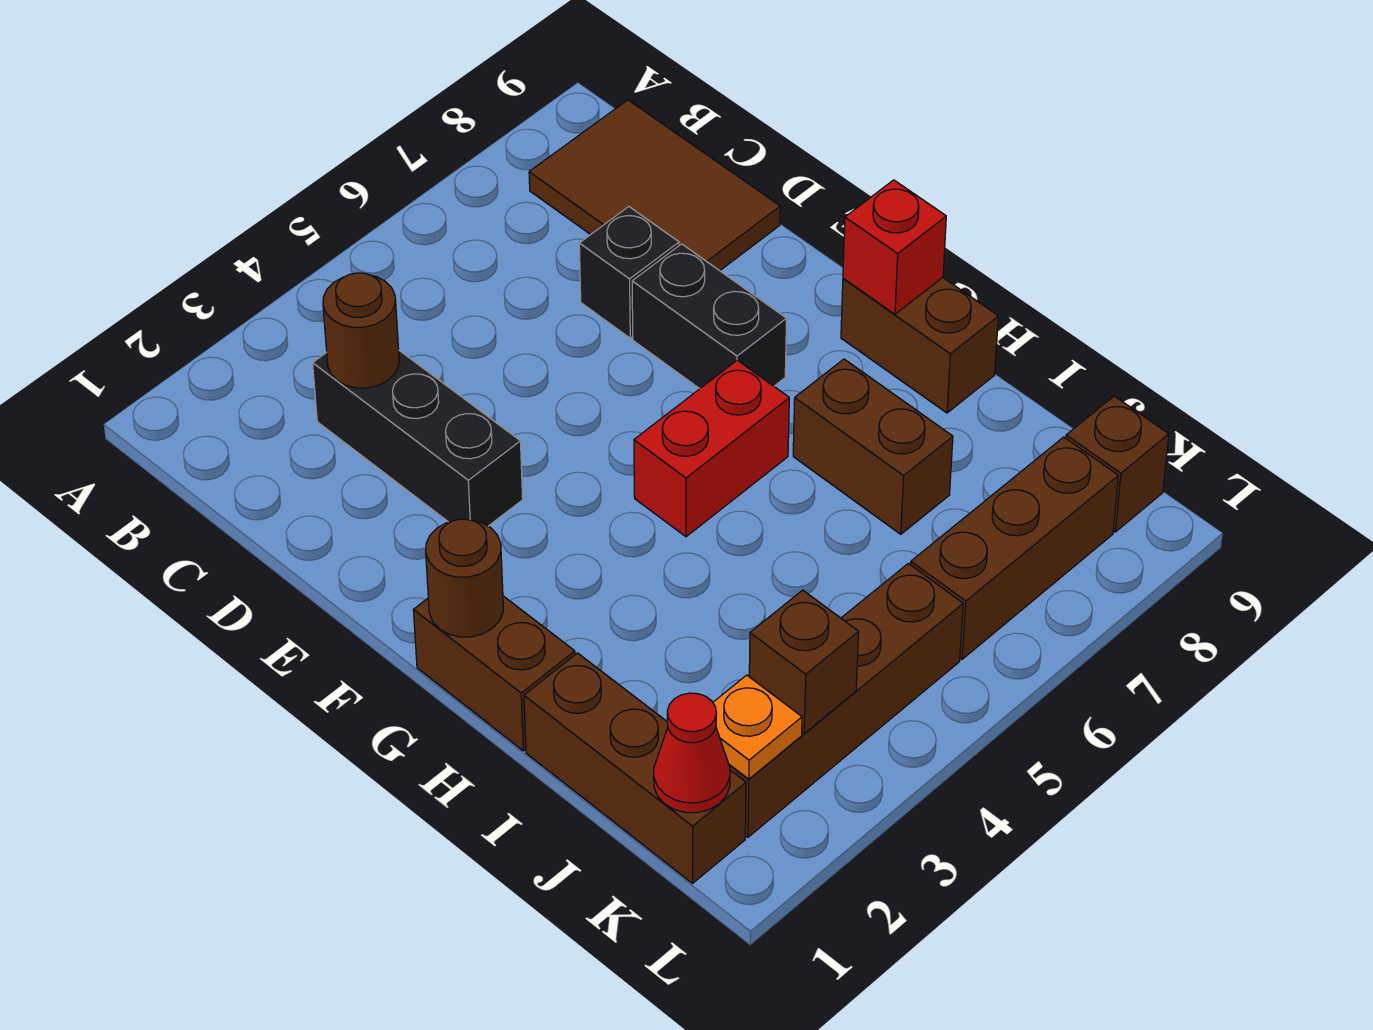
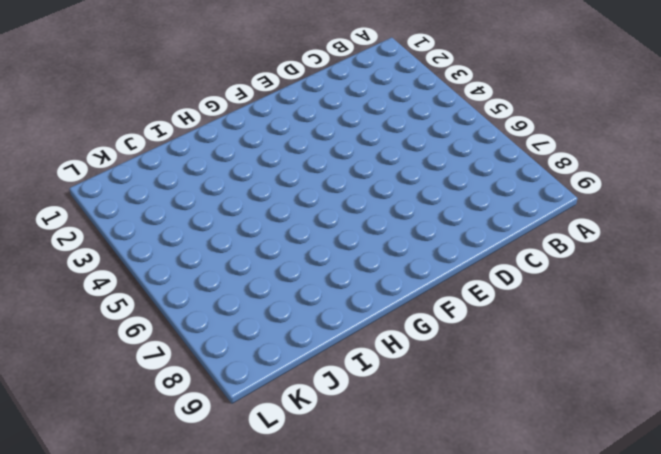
none -> brown tile B8:D9 level 1
none -> black brick C3:E3 level 1
none -> black brick D7 level 1

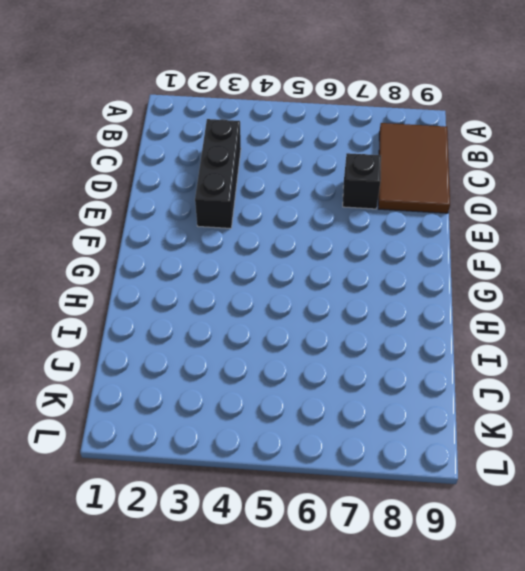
none -> black brick E7:F7 level 1
none -> brown brick G1:H1 level 1
none -> red brick G5:G6 level 1

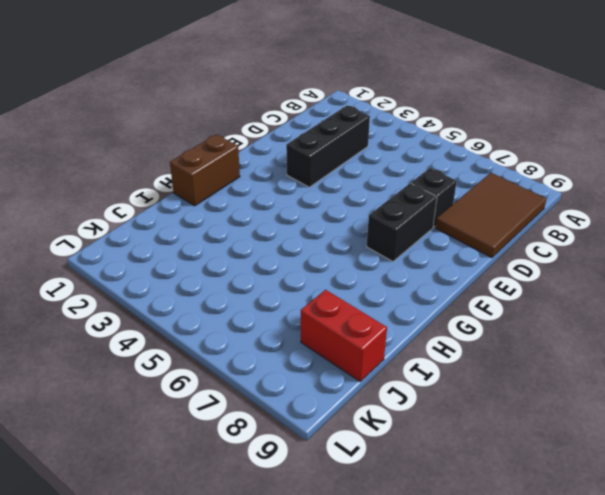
red brick J8:J9 level 1 -> red brick G5:G6 level 1
none -> brown brick G9:H9 level 1
none -> brown brick H7:I7 level 1
none -> brown brick I1:K1 level 1

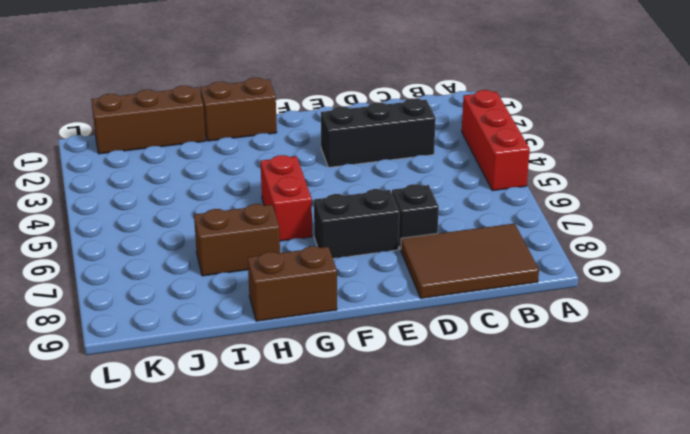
red brick A3:A5 level 1 -> none
none -> brown brick K2:K5 level 1
none -> brown brick K6:K8 level 1
none -> brown brick K9 level 1

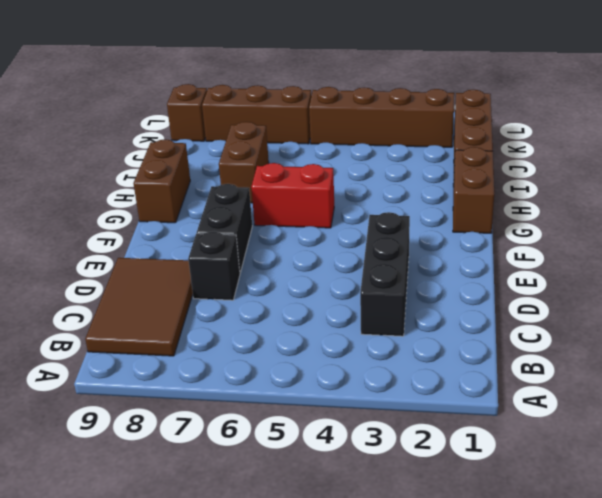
none -> brown round brick C3 level 2
none -> brown round brick G1 level 2
none -> red brick G9 level 2

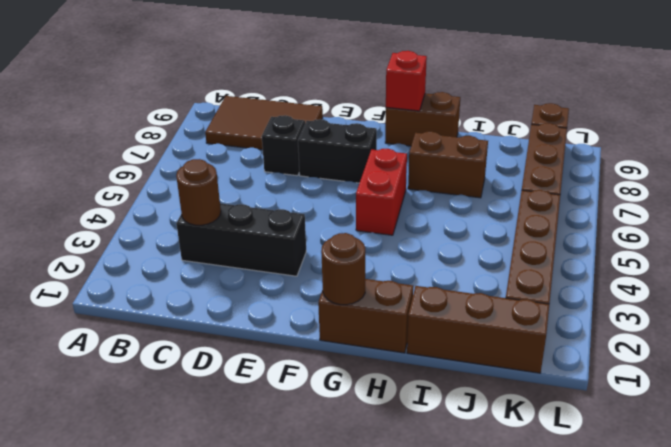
none -> red cone K1 level 2
none -> orange plate K2 level 2
none -> brown brick K3 level 2

